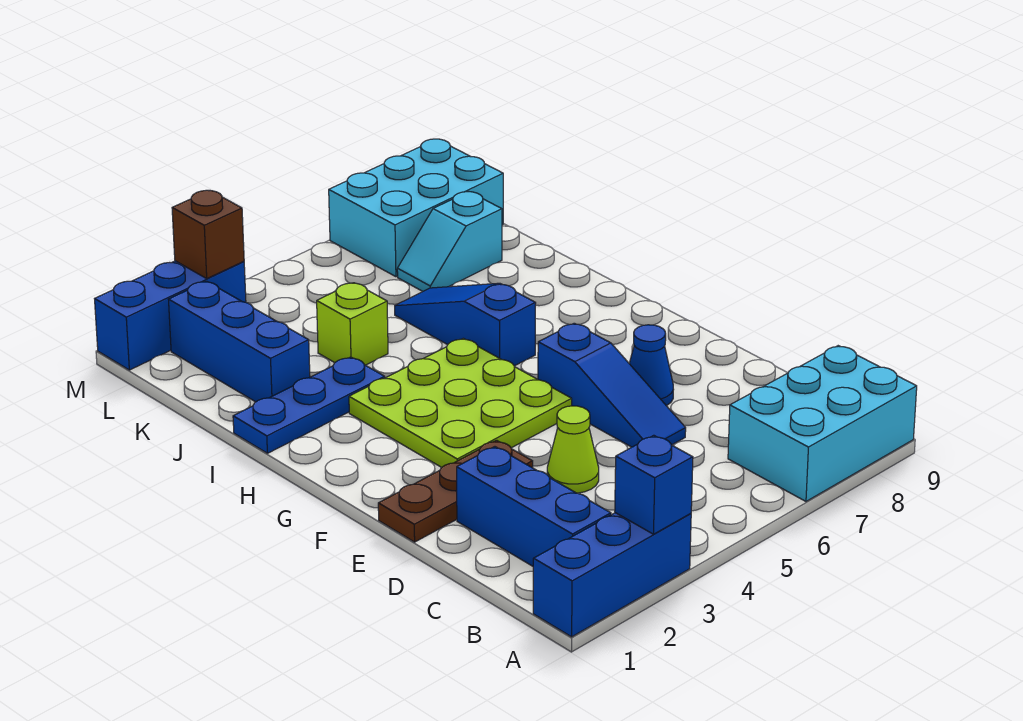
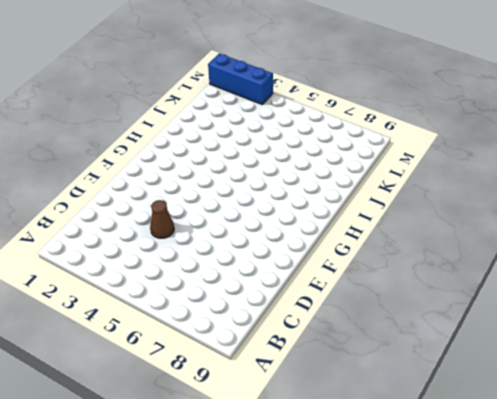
brown cone D4 level 1 -> lime cone D4 level 1
none -> blue brick A1:A3 level 1
none -> cyan brick A7:B9 level 1
none -> blue brick B2:D2 level 1

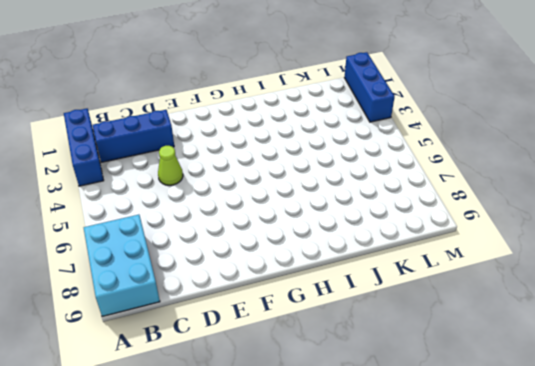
none -> blue slope D6:F6 level 1 top F
none -> brown plate E1:E3 level 1
none -> blue cone E7 level 1

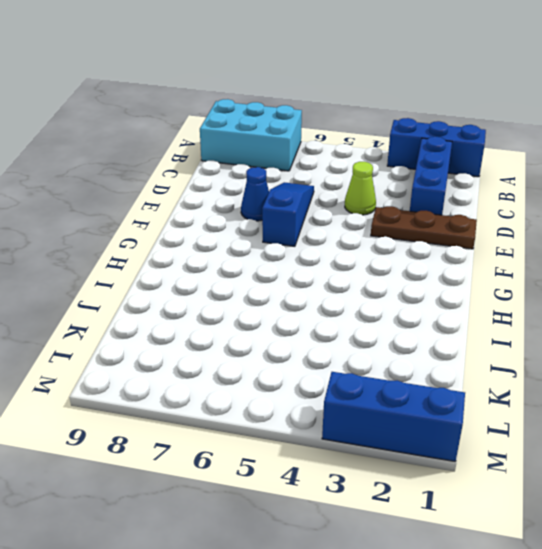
none -> lime plate F3:H5 level 1
none -> blue slope H6:J6 level 1 top H
none -> blue plate I1:I3 level 1

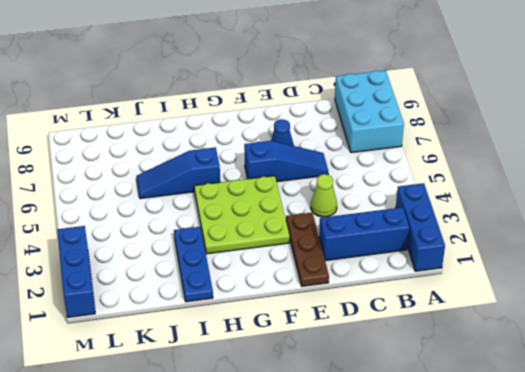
none -> blue brick J2:L2 level 1
none -> lime brick J4 level 1
none -> cyan slope K7:K8 level 1 top 8

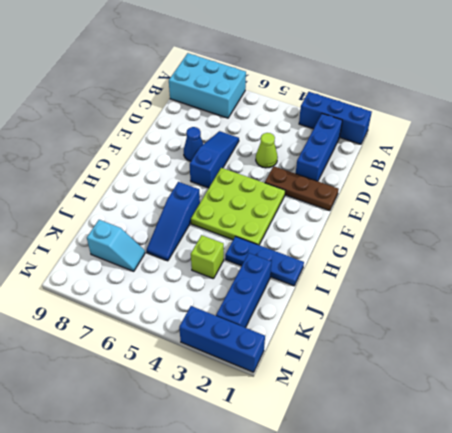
none -> cyan brick L7:M9 level 1
none -> blue brick A3 level 2
none -> brown brick M3 level 2

